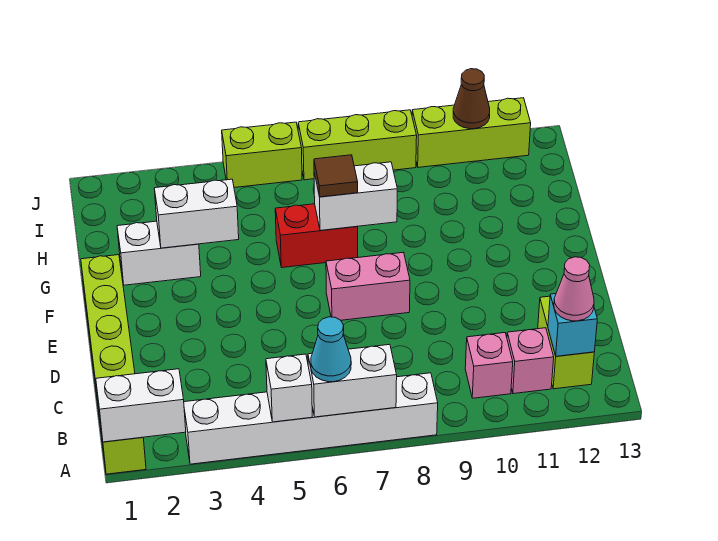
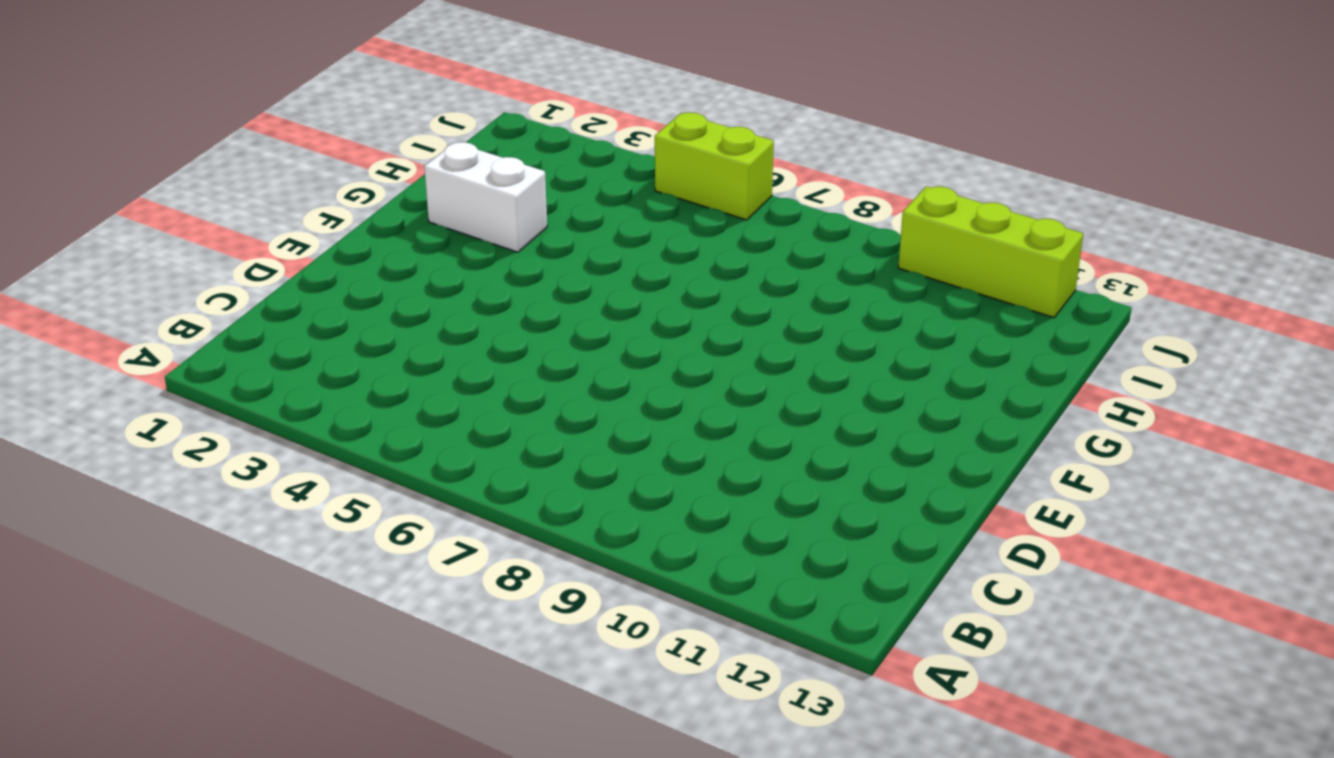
none -> lime brick A1:F1 level 1
none -> white brick A3:A8 level 1
none -> pink brick B10 level 1

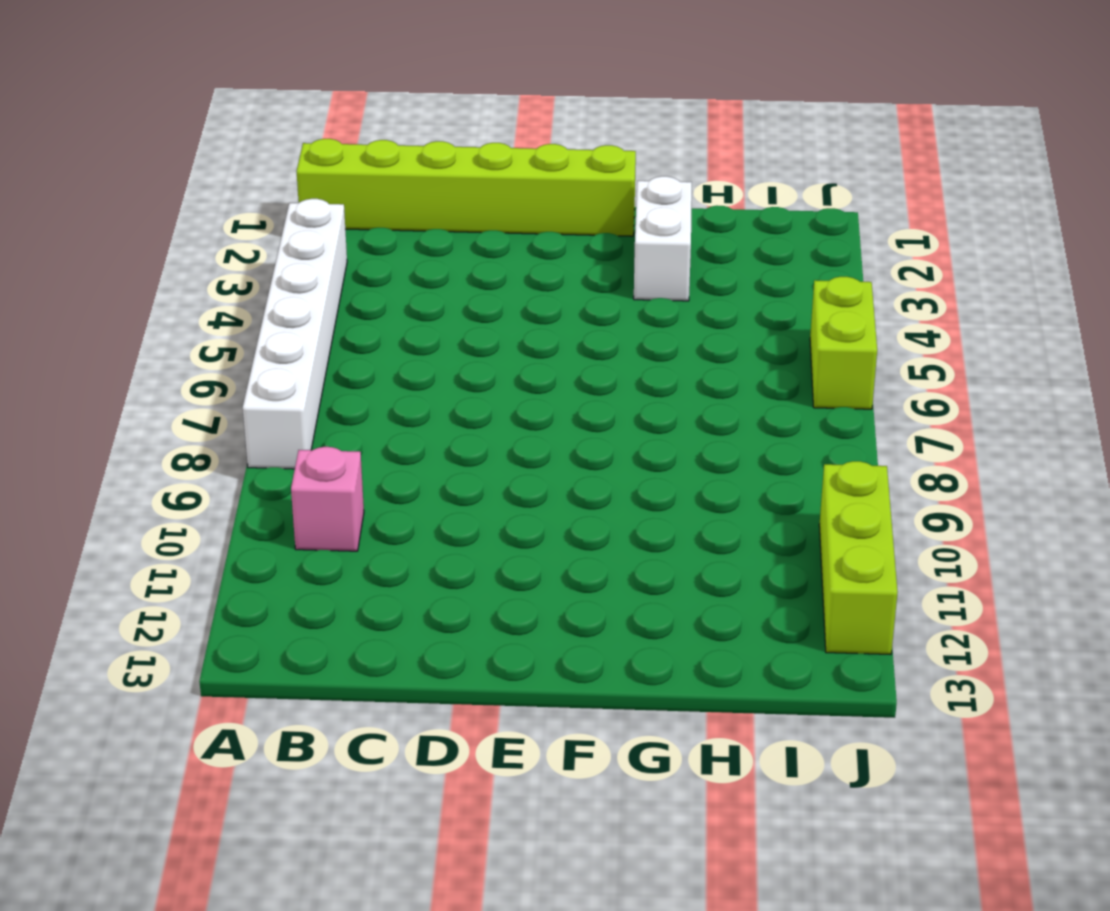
none -> pink brick B11 level 1
none -> lime brick B12:C12 level 1
none -> pink brick E7:E8 level 1

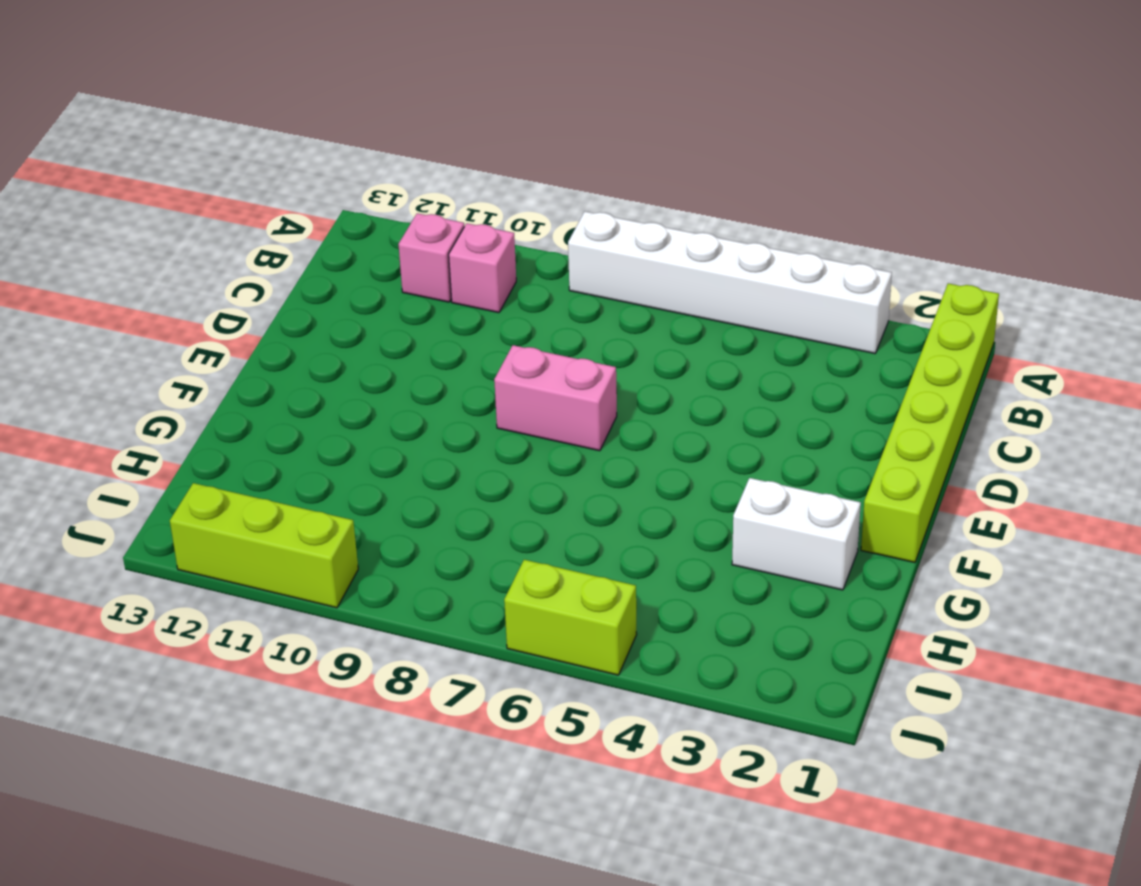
none -> lime brick B12:C12 level 1
none -> red brick G6:G7 level 1
none -> lime brick J7:J9 level 1

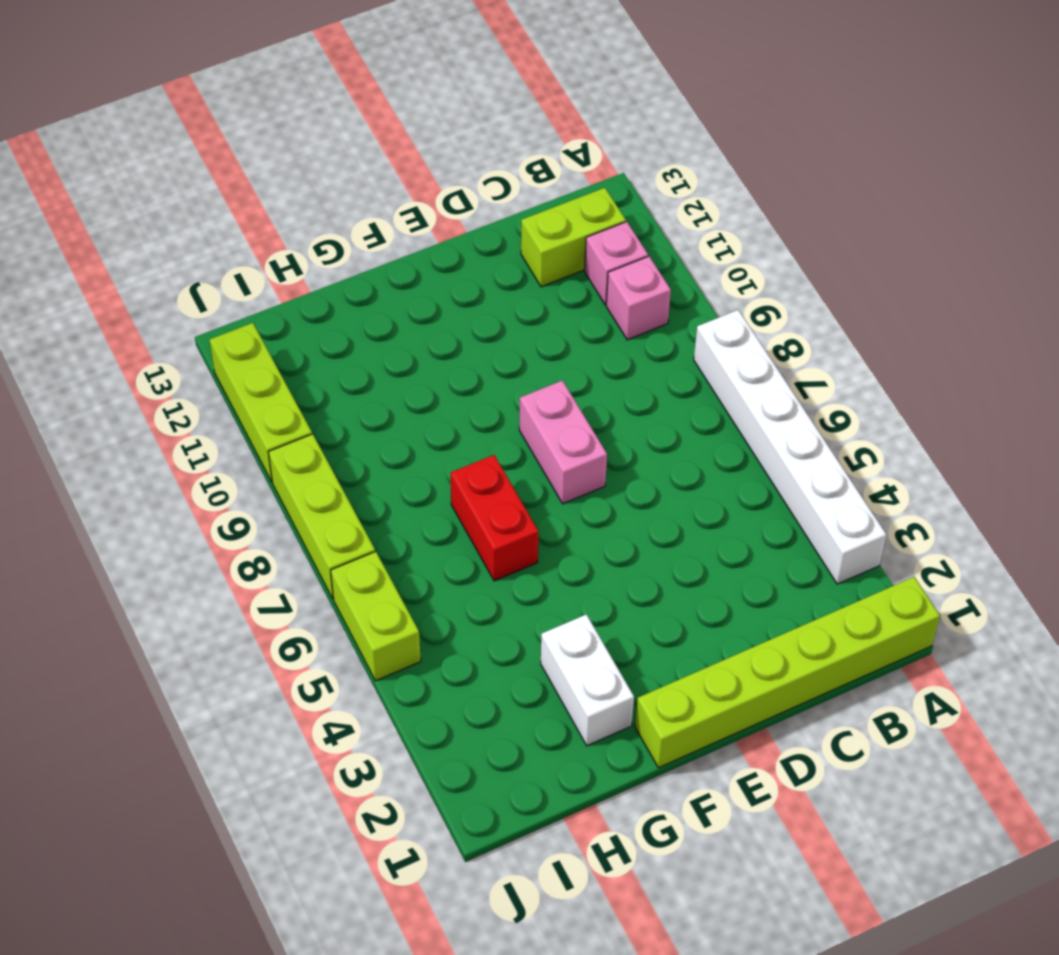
none -> white brick A1:A2 level 2
none -> white brick A5 level 2
none -> white brick A6:A7 level 2

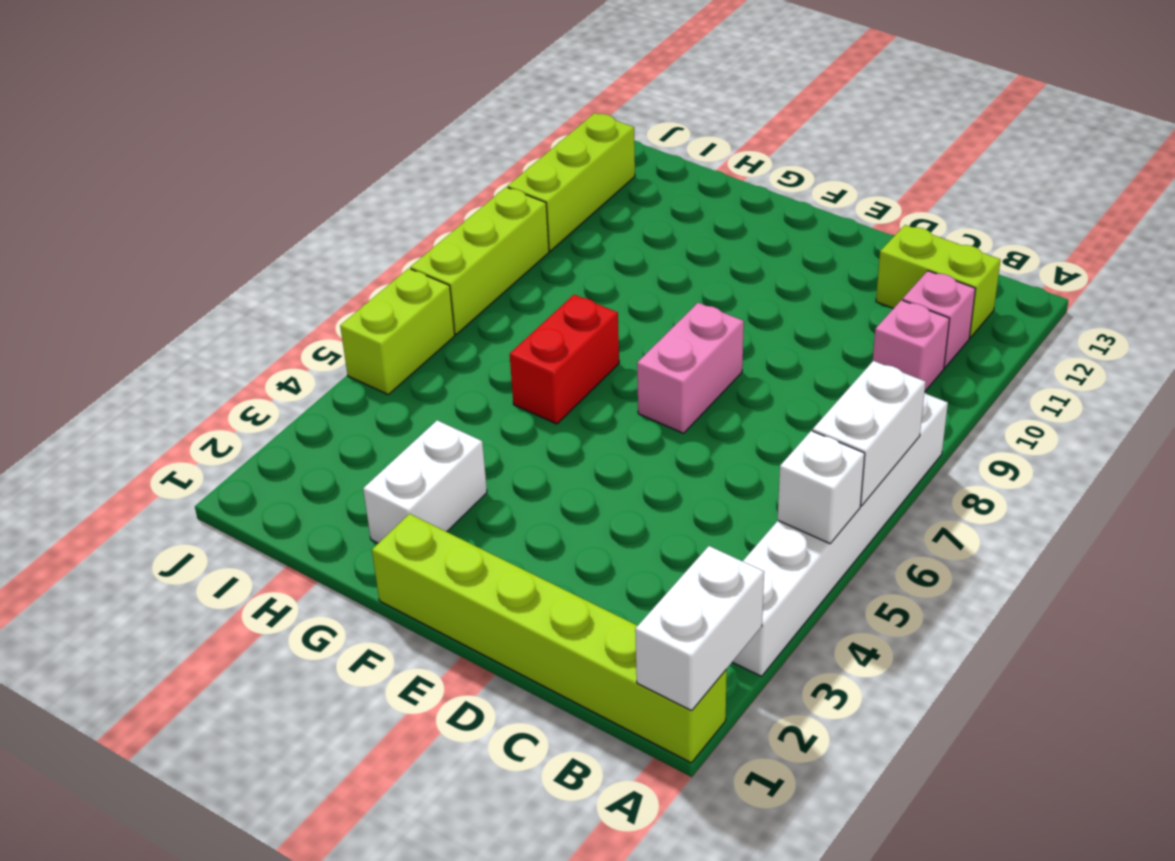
none -> cyan brick B12 level 2
none -> white brick G3:G4 level 2
none -> white brick G7:G8 level 2

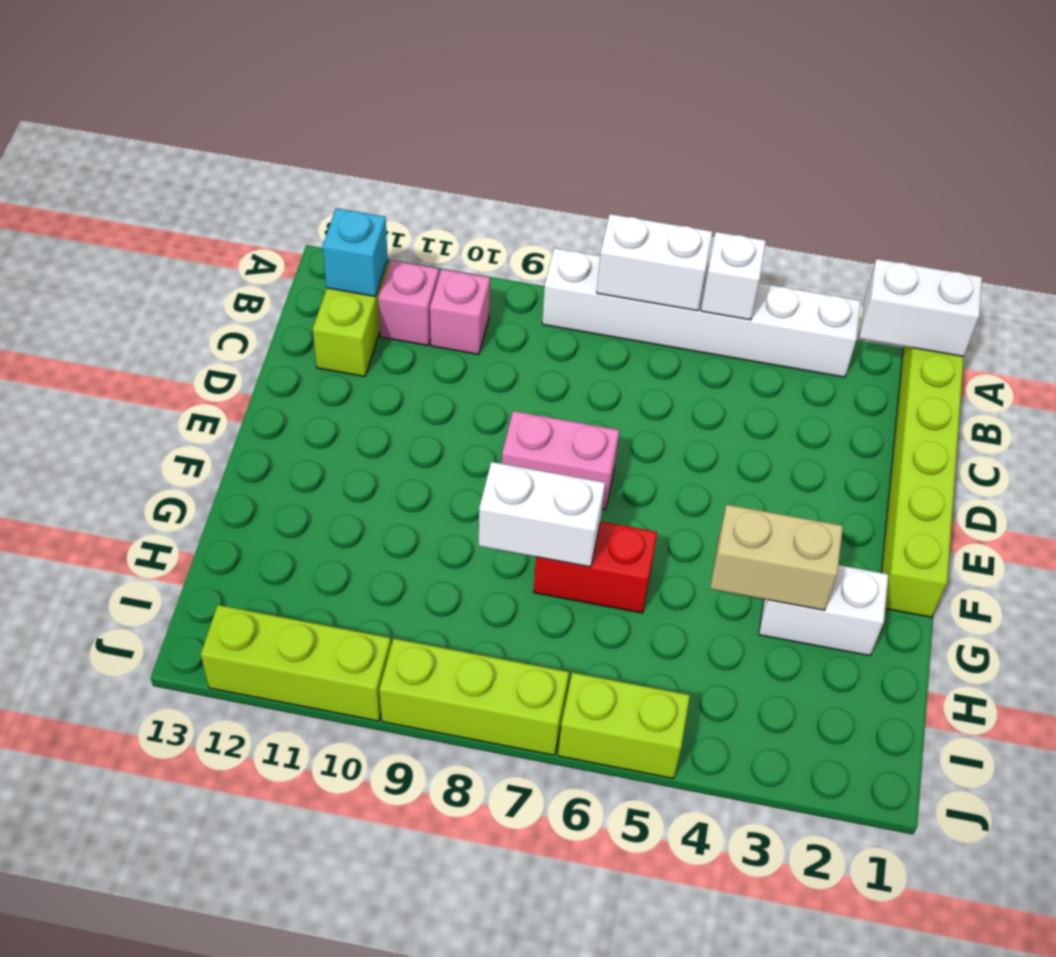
tan brick G3:G4 level 2 -> white brick G3:G4 level 2
none -> brown cone J11 level 2
none -> cyan cone A6 level 3
none -> pink cone B12 level 3

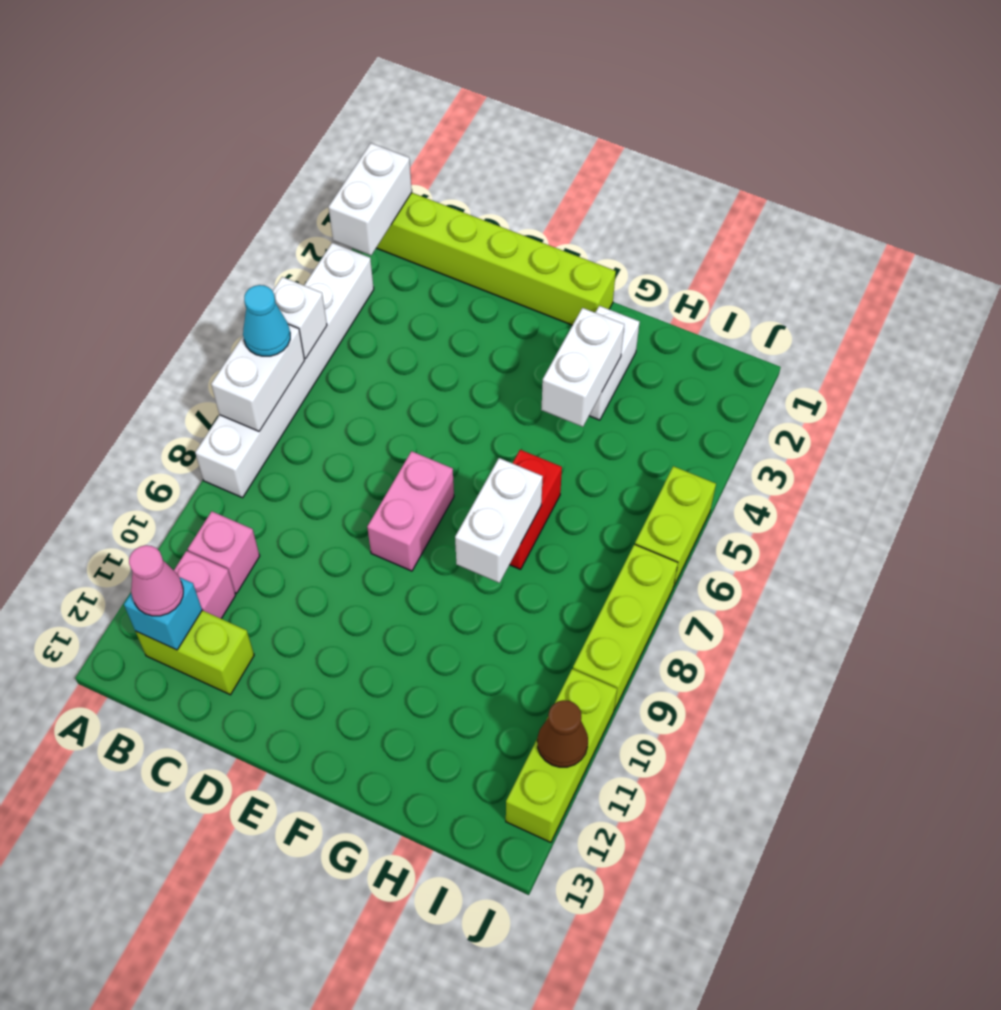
none -> brown tile G7 level 3

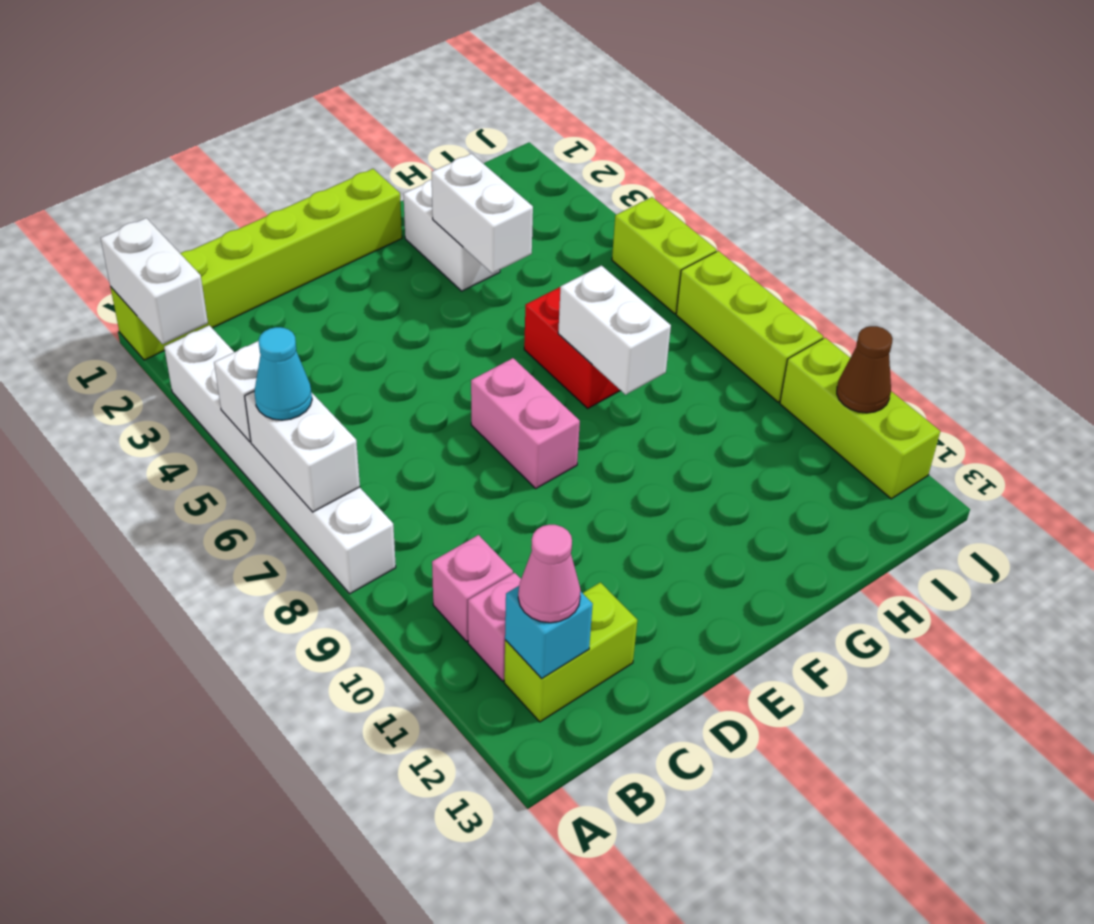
none -> brown tile G7 level 3

